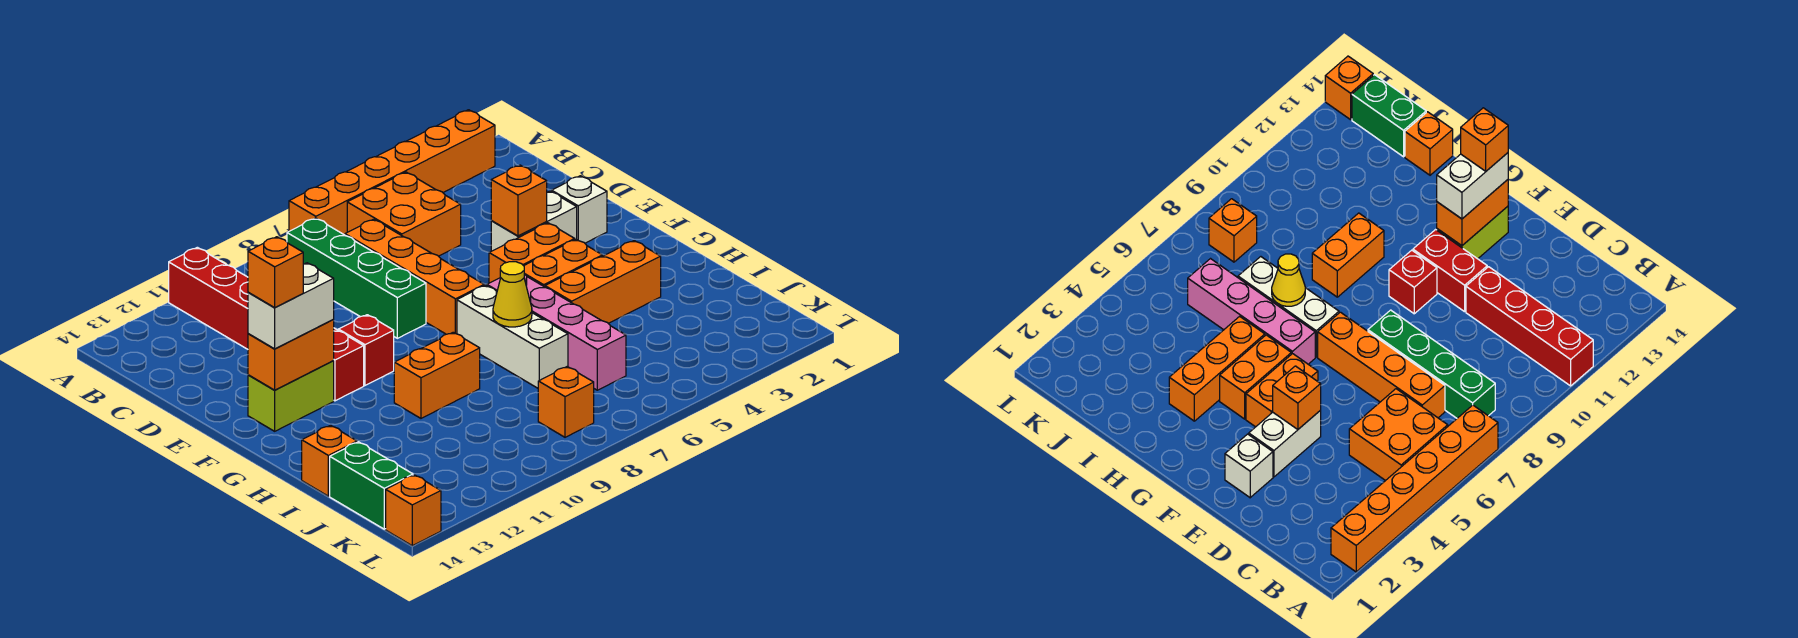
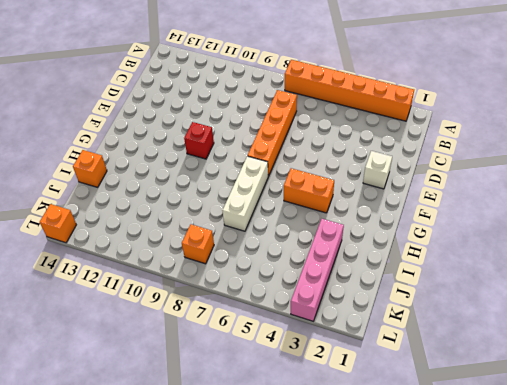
pink brick I3:L3 level 1 -> pink brick G6:J6 level 1
none -> red brick A11:D11 level 1
none -> orange brick B5:C6 level 1
none -> green brick B8:E8 level 1

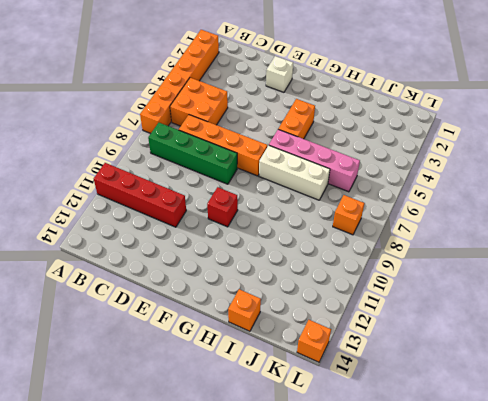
none -> white brick E3:E4 level 1
none -> red brick E11:F11 level 1
none -> orange brick F4:F5 level 1

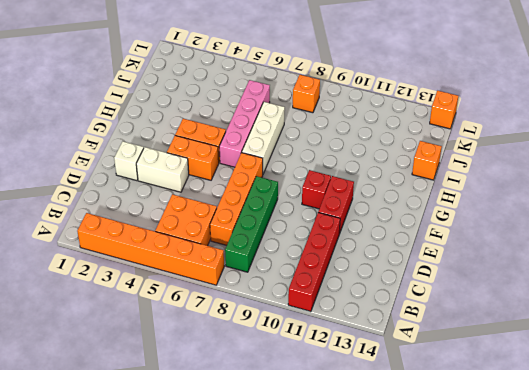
none -> lime brick F12:F13 level 1
none -> orange brick H3:H5 level 1
none -> orange brick H9:H10 level 1

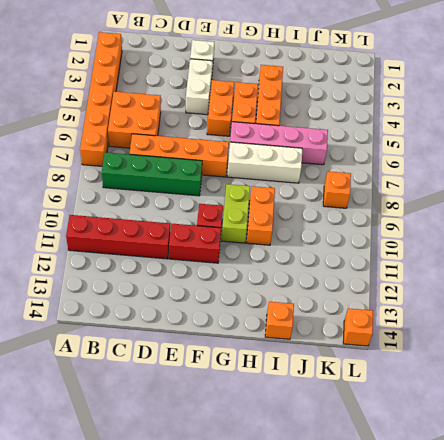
lime brick G9:G10 level 1 -> lime brick F12:F13 level 1
none -> green brick J14:K14 level 1
none -> orange brick E4 level 2
none -> orange brick F12:F13 level 2

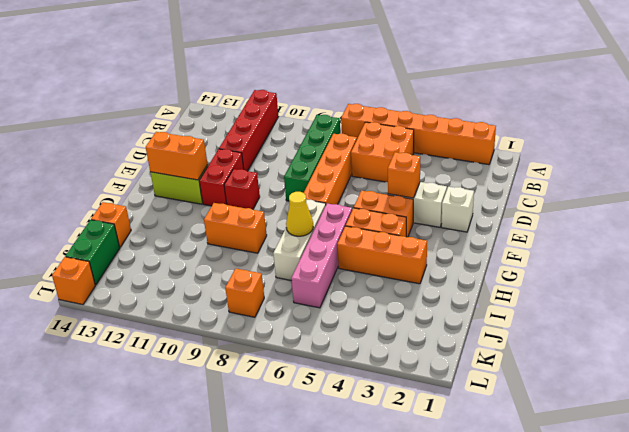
none -> white brick F12:F13 level 3
none -> orange brick F13 level 4

